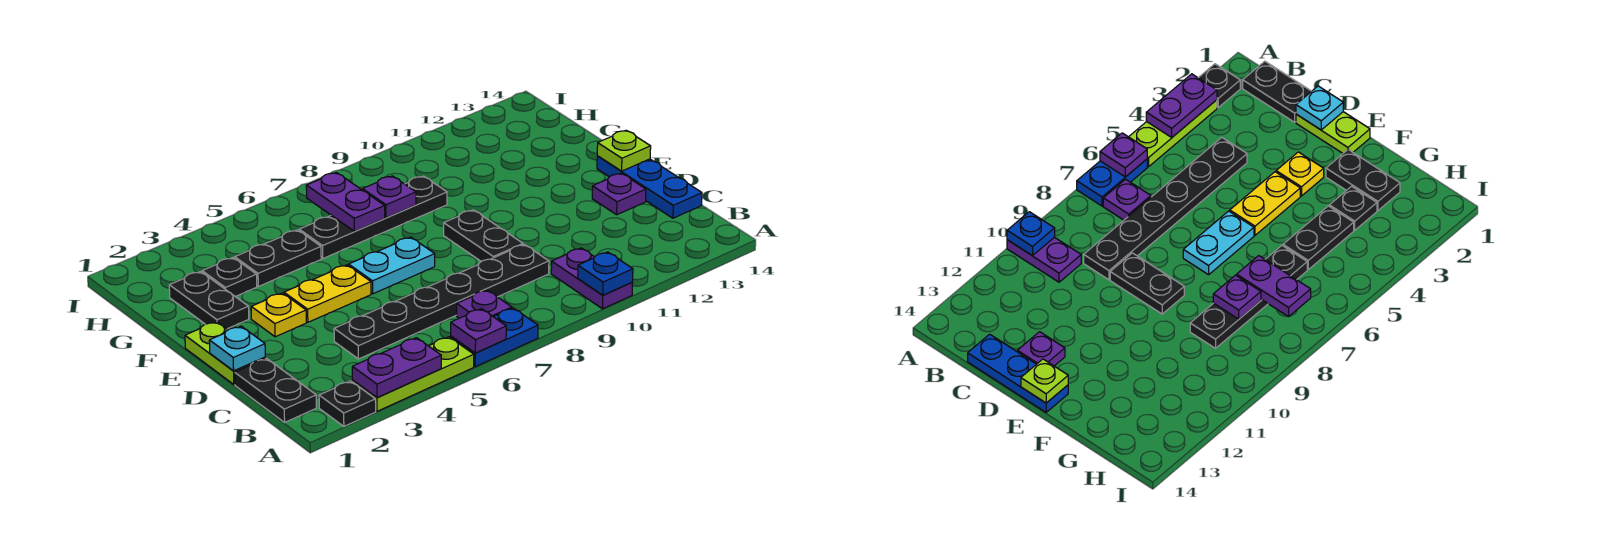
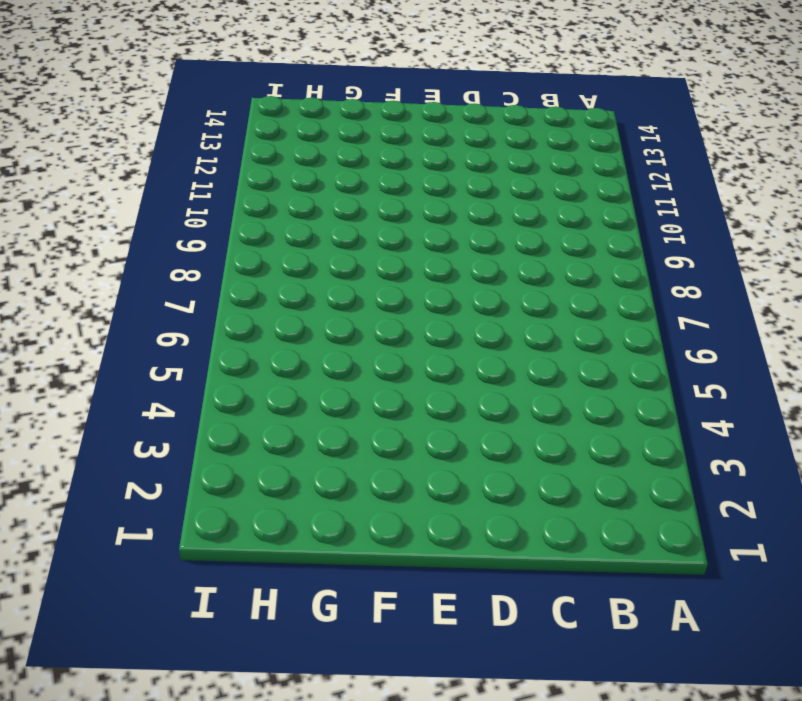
none -> black plate A2 level 1
none -> lime plate A3:A5 level 1
none -> blue plate A6:A7 level 1

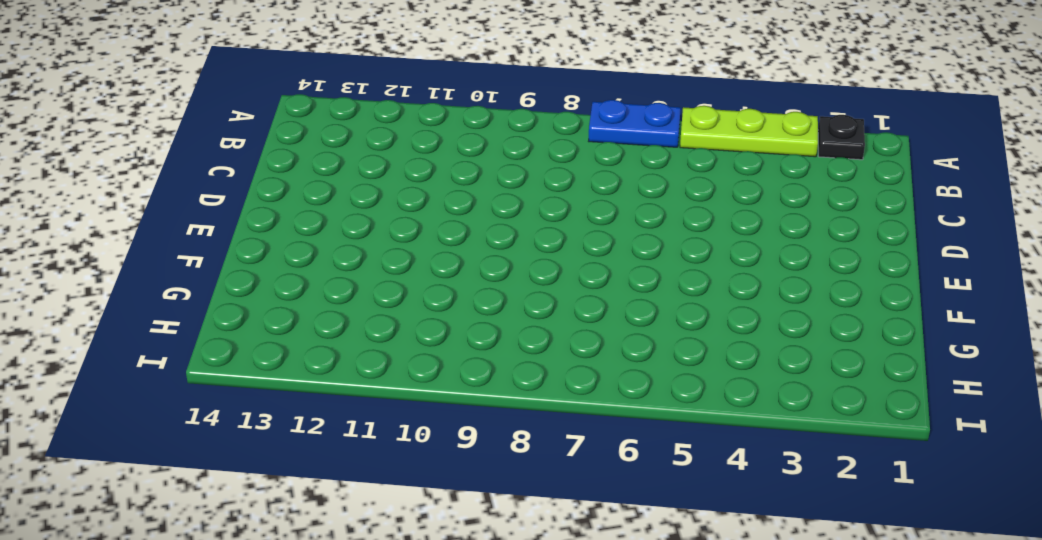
none -> purple plate A10:B10 level 1
none -> black plate B1:C1 level 1
none -> purple plate B7 level 1

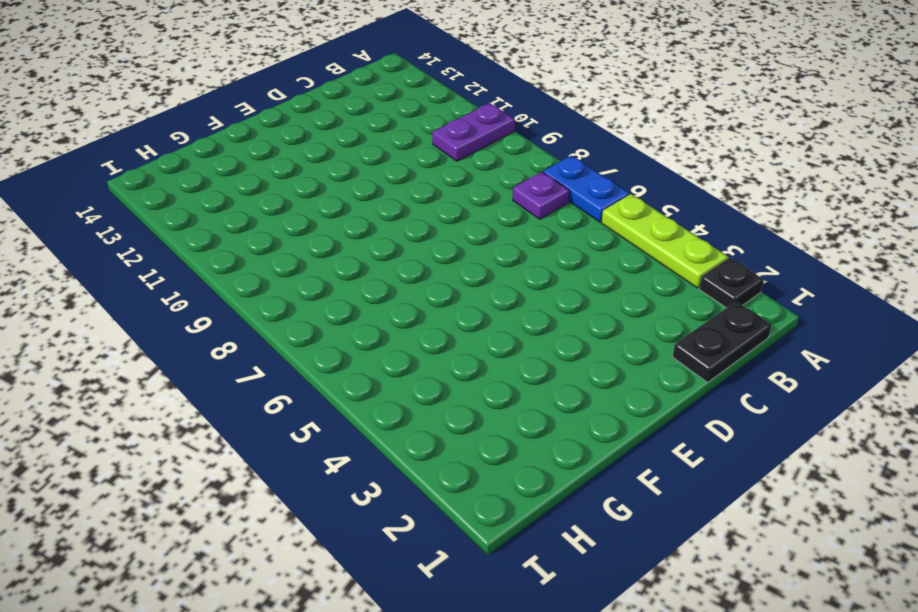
none -> black plate C4:C9 level 1
none -> blue plate C14:E14 level 1
none -> lime plate D1:E1 level 1

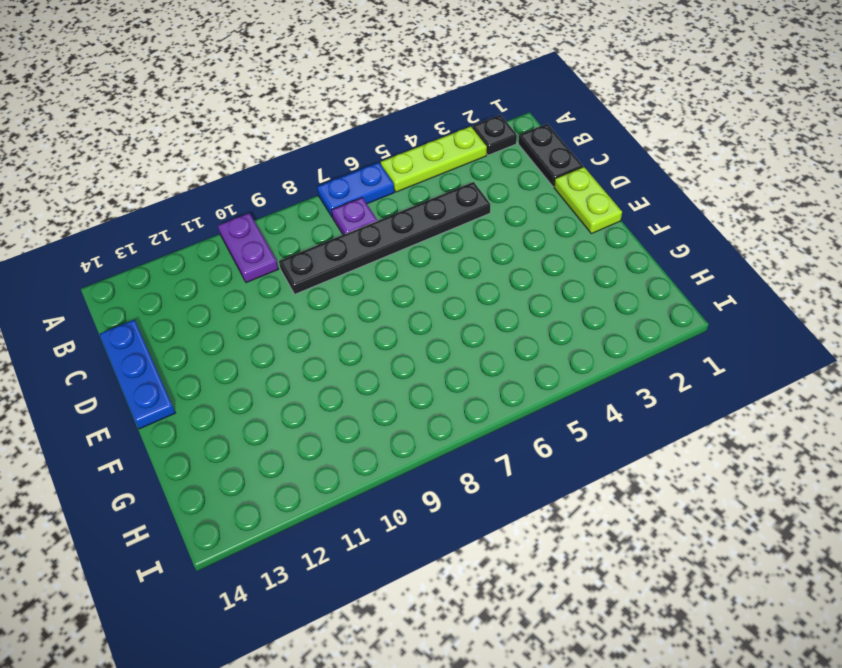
none -> black plate D9:E9 level 1
none -> purple plate D13 level 1
none -> yellow plate E3 level 1

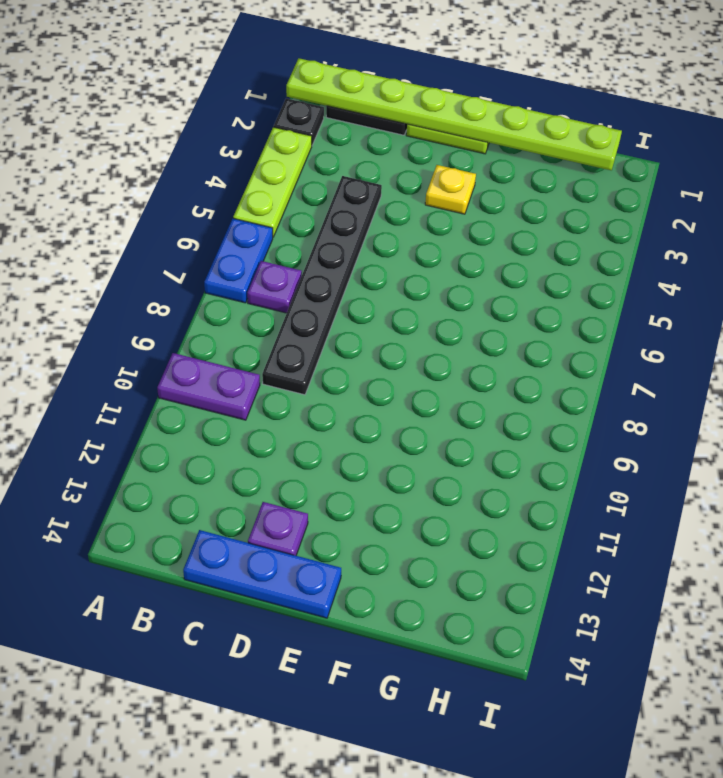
lime plate A1:H1 level 2 -> cyan plate D1 level 2
none -> black plate D9:E9 level 1
none -> yellow plate E4:E5 level 1
none -> cyan plate E6:E7 level 1

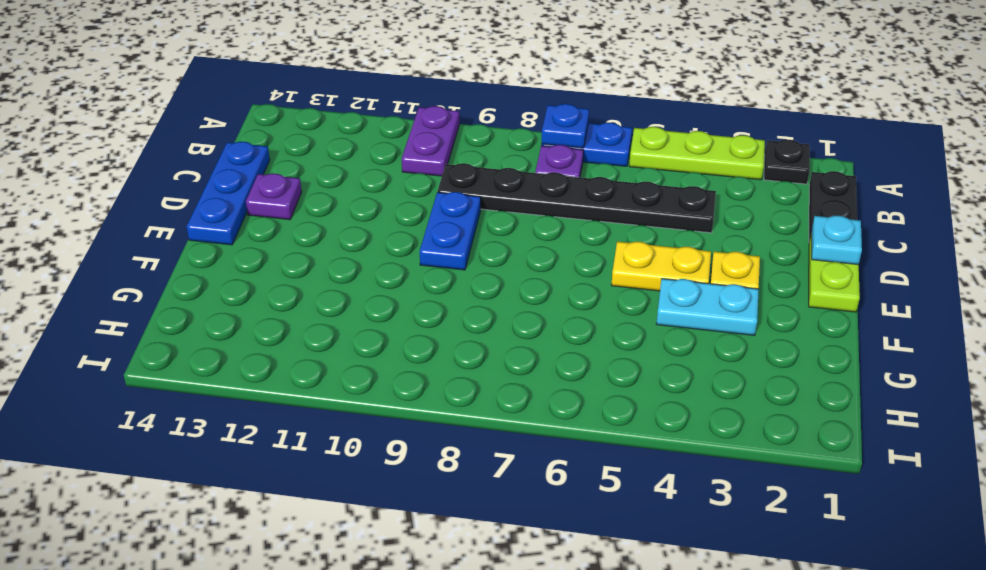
blue plate A7 level 2 -> blue plate A10 level 2
blue plate D9:E9 level 1 -> black plate D9:E9 level 1
cyan plate F3:F4 level 1 -> cyan plate E6:E7 level 1
none -> black plate F2:G2 level 1
none -> black plate G3 level 1
none -> black plate G4:G5 level 1

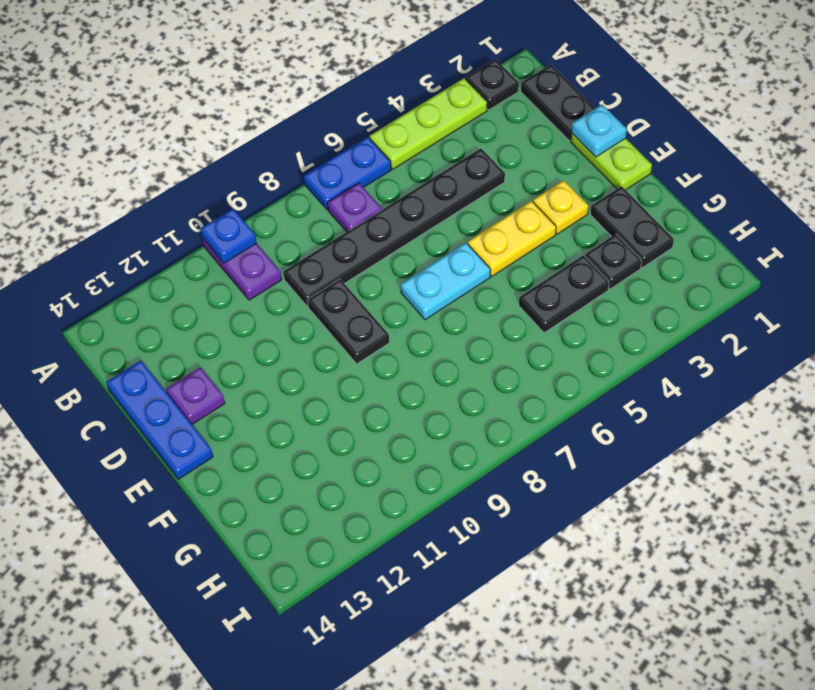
none -> black plate G6:G9 level 1
none -> purple plate A3:A4 level 2
none -> purple plate A6 level 2

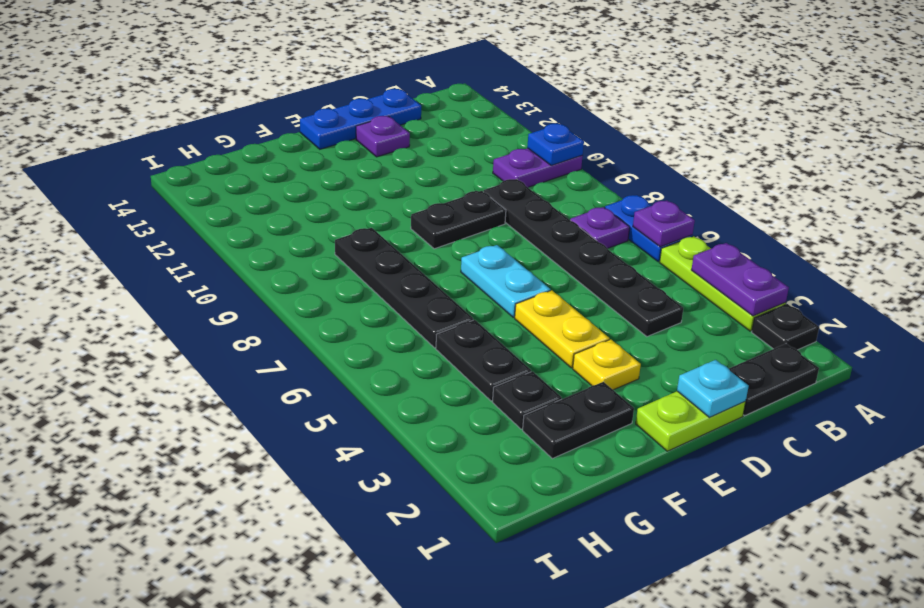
none -> lime plate E14 level 2
none -> purple plate G7:H7 level 2
none -> purple plate G8 level 2

